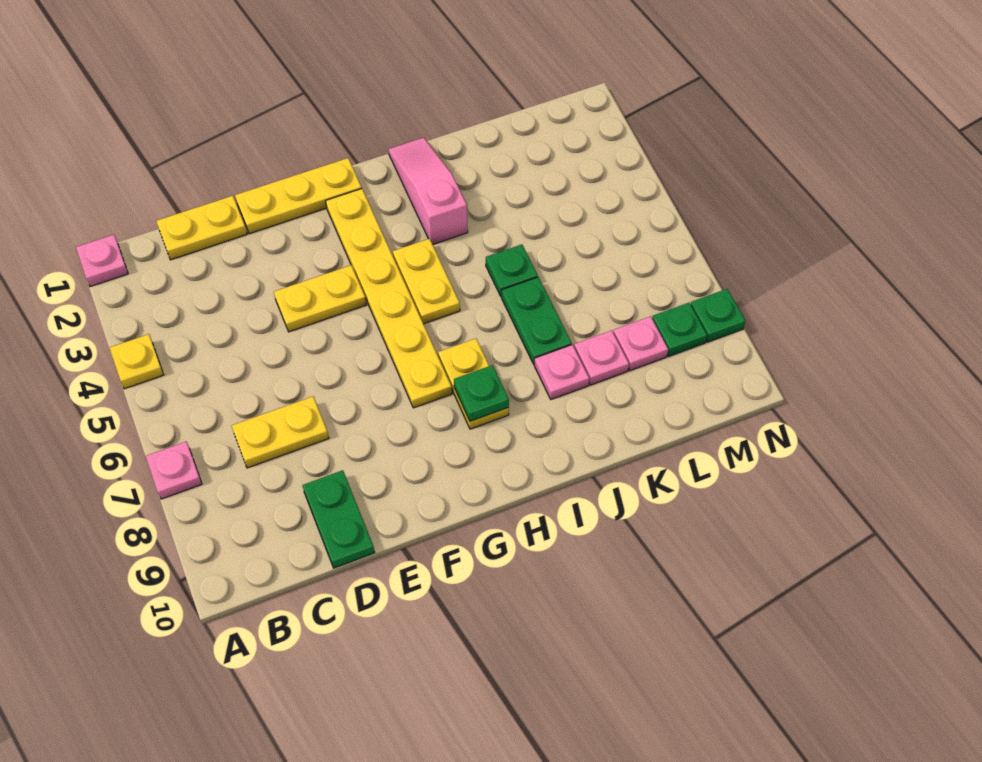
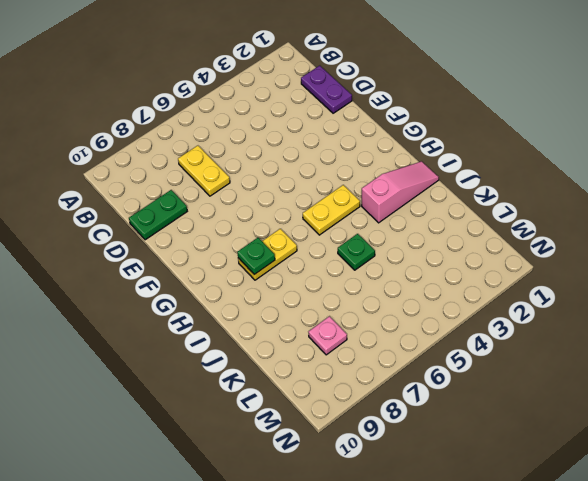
purple plate C1:D1 level 1 -> yellow plate C1:D1 level 1
none -> pink plate A1 level 1
none -> yellow plate A4 level 1
none -> pink plate A7 level 1

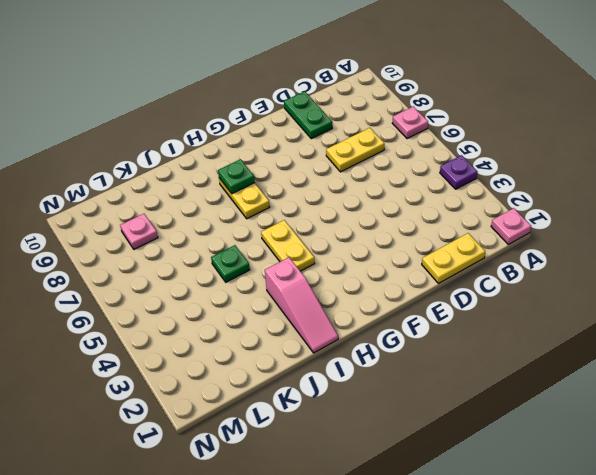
purple plate A4 level 1 -> yellow plate A4 level 1
none -> yellow plate E1:G1 level 1
none -> yellow plate E4:F4 level 1
none -> yellow plate G2:G7 level 1

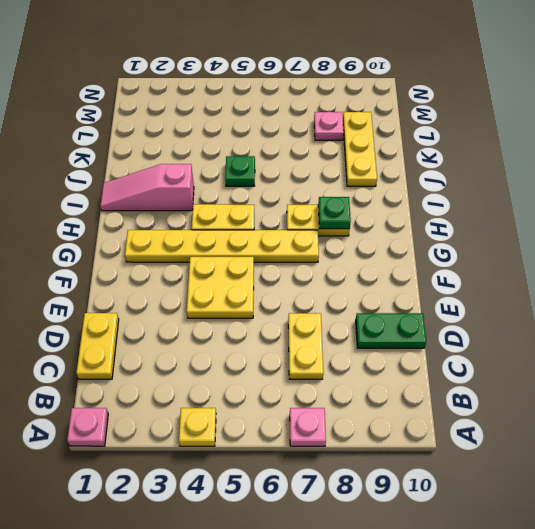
yellow plate E4:F5 level 1 -> yellow plate E4:F4 level 1
yellow plate J9:L9 level 1 -> yellow plate E1:G1 level 1
none -> green plate J6:J7 level 1
none -> pink plate J8 level 1
none -> pink plate K8 level 1

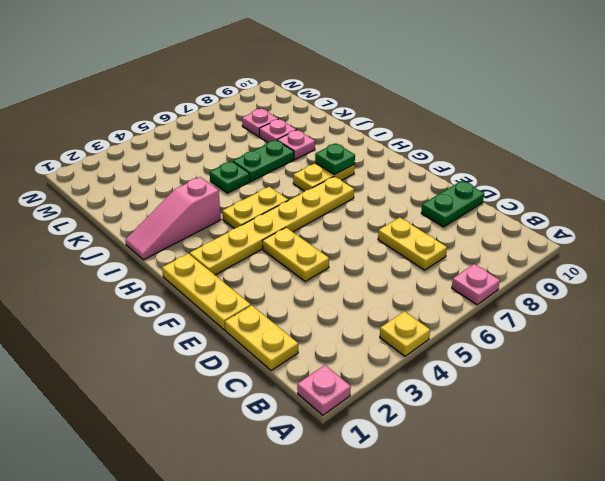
none -> green plate M8 level 1
none -> green plate N8 level 1

